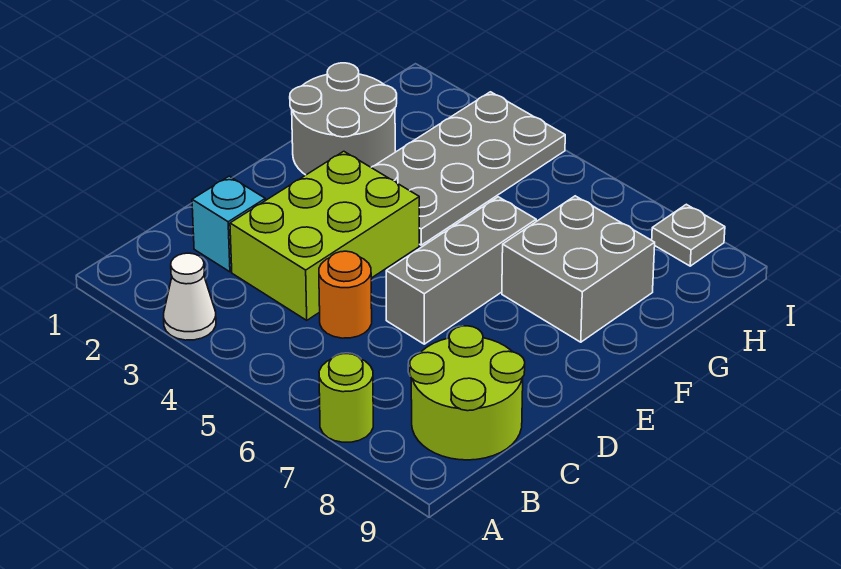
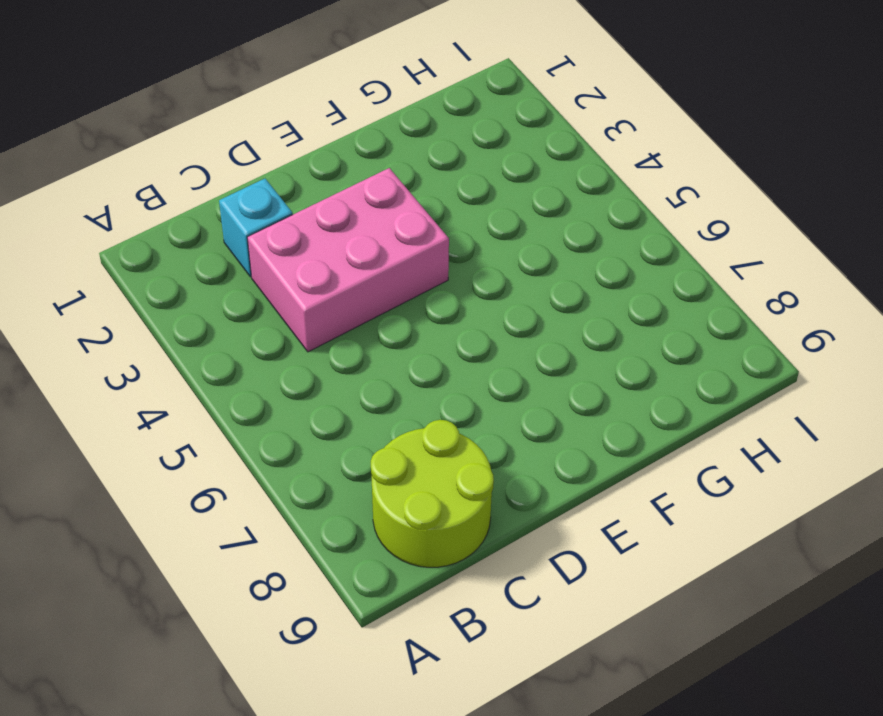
pink brick C3:E4 level 1 -> lime brick C3:E4 level 1
none -> white cone A3 level 1
none -> lime round brick A7 level 1

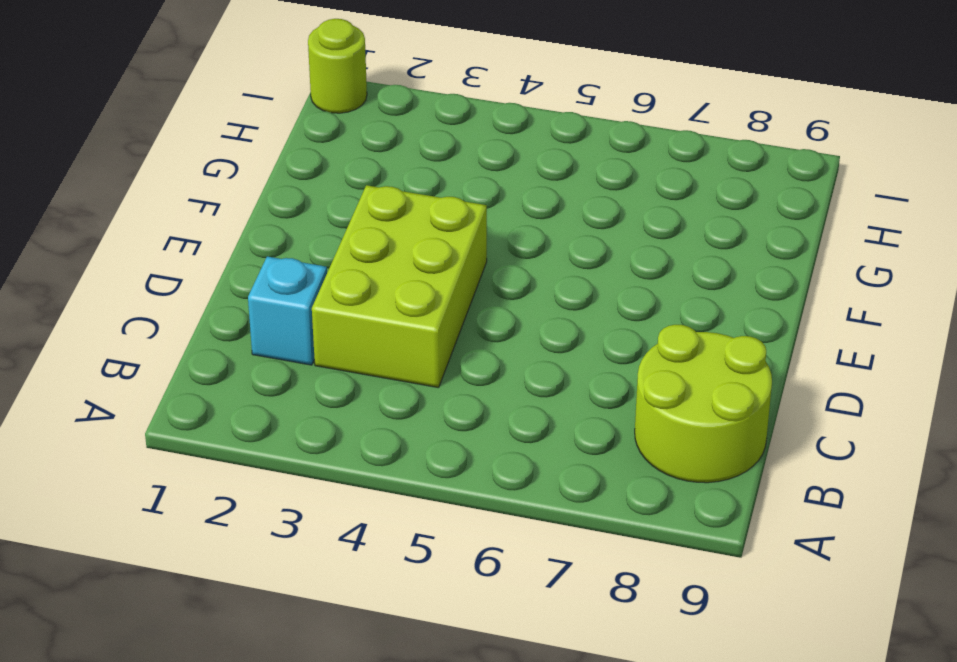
lime round brick I1 level 1 -> lime round brick A7 level 1
none -> white cone A3 level 1
none -> orange round brick C5 level 1

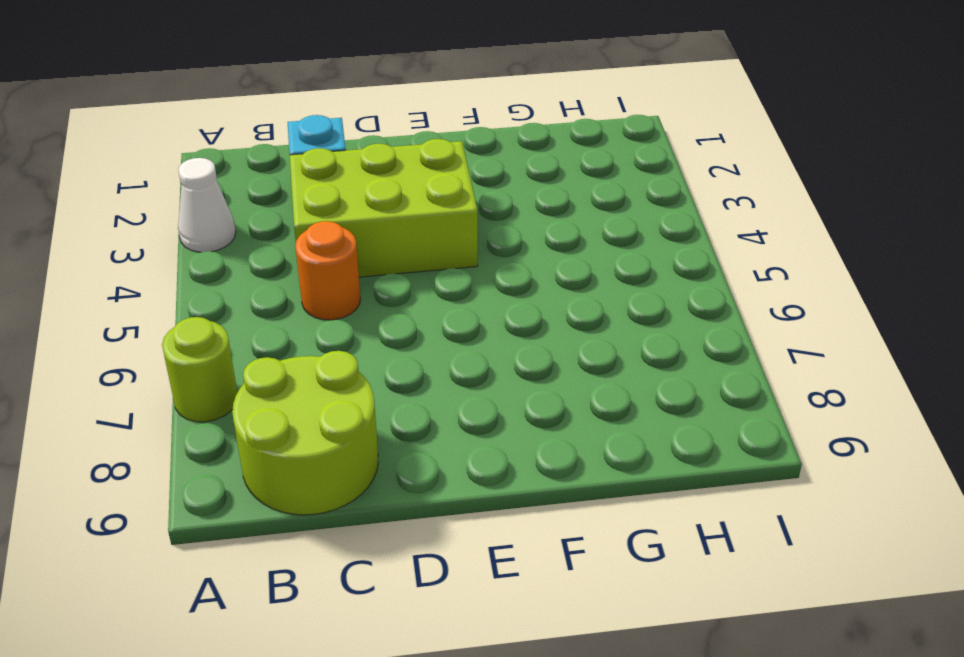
none -> grey brick D6:F6 level 1
none -> grey round brick F1:G2 level 1

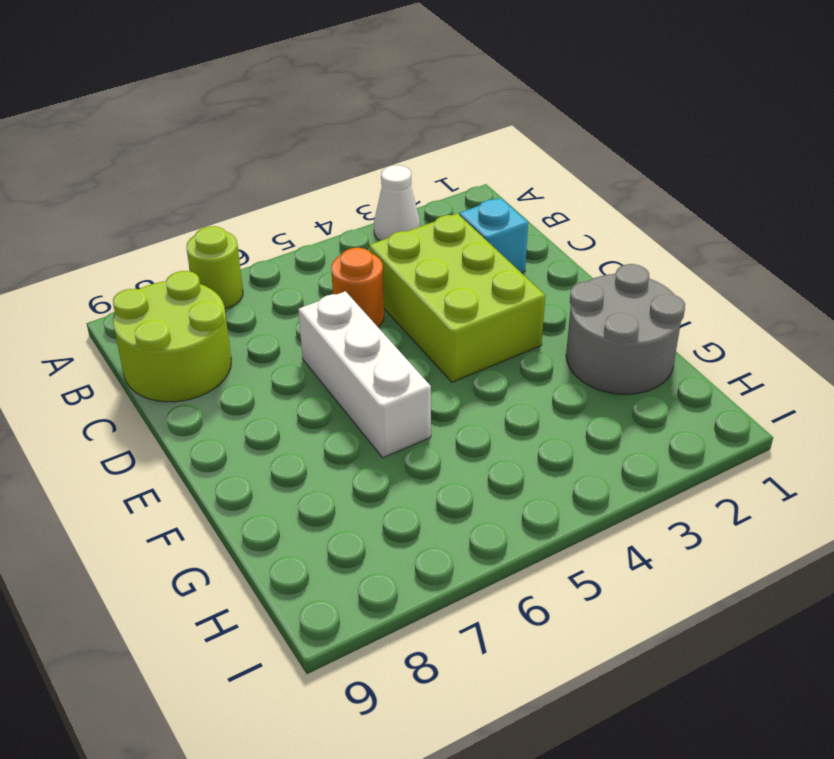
white brick D6:F6 level 1 -> grey brick D6:F6 level 1
none -> grey plate F3:I4 level 1
none -> grey brick F7:G8 level 1

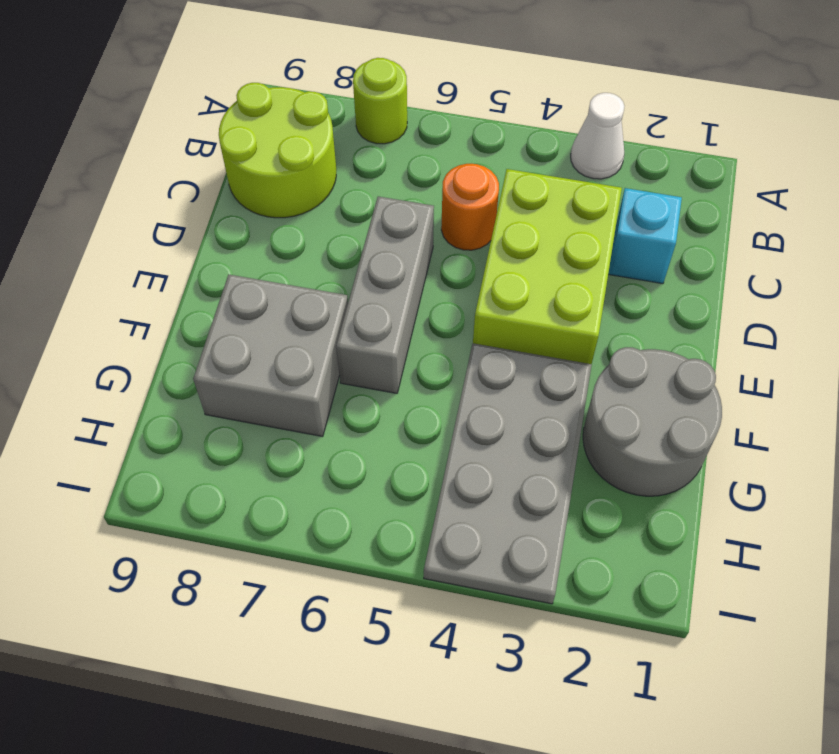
none -> grey plate I8 level 1

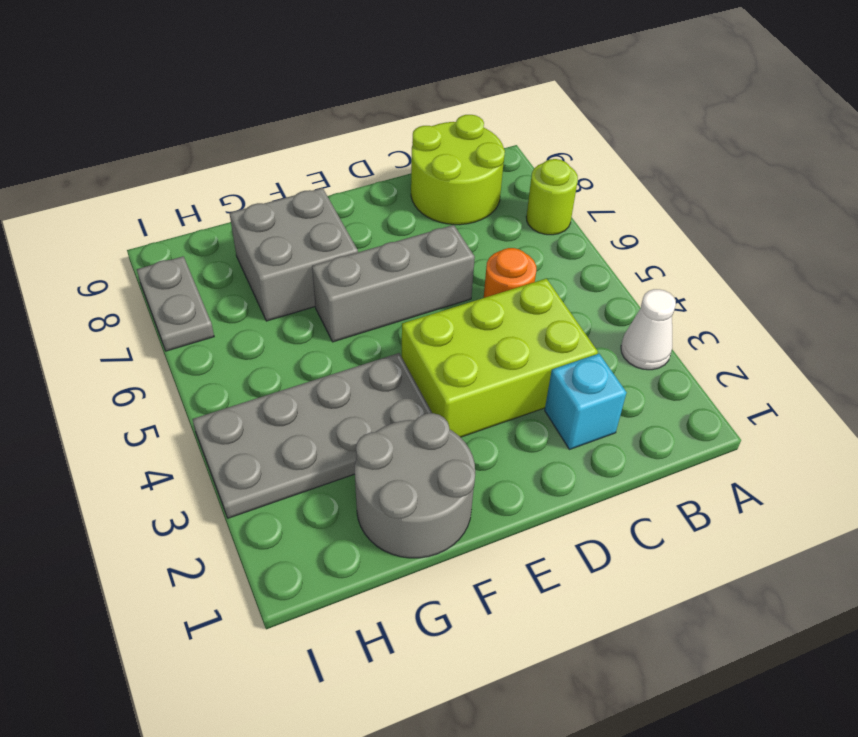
grey plate I7:I8 level 1 -> grey plate I8 level 1

